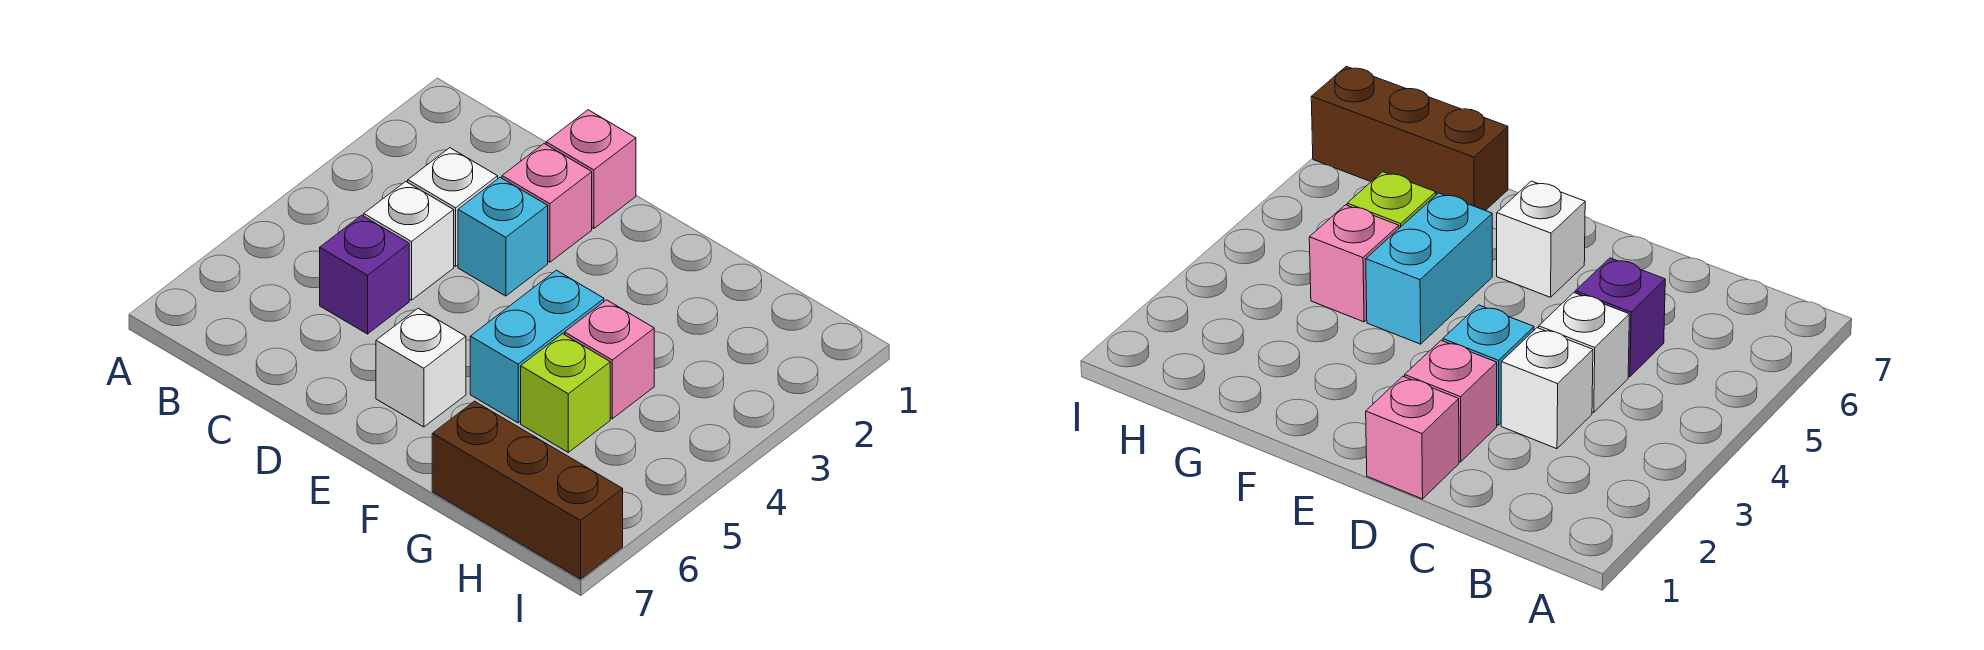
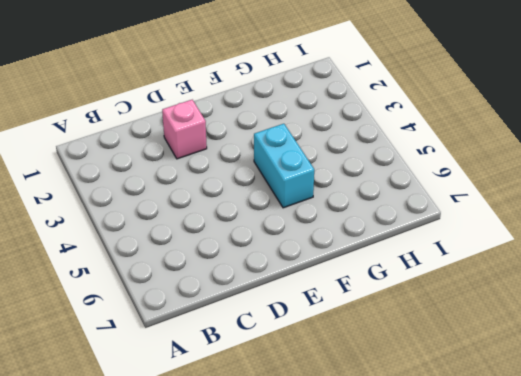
none -> white brick C3 level 1
none -> white brick C4 level 1

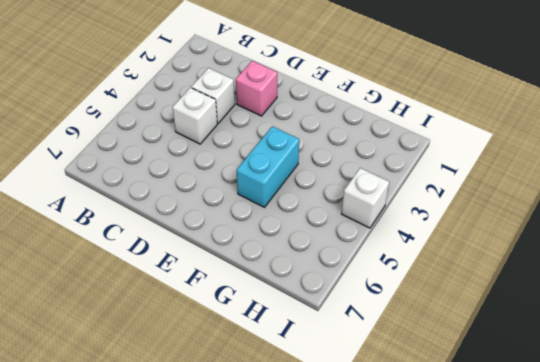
white brick I4 level 1 -> white brick E6 level 1
none -> purple brick C5 level 1
none -> pink brick D1 level 1

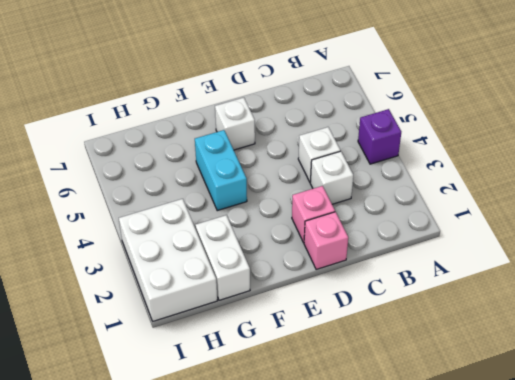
purple brick A4 level 1 -> purple brick C5 level 1
white brick G1:G2 level 1 -> none
white brick H1:I3 level 1 -> none
none -> cyan brick D3 level 1
none -> pink brick G4 level 1

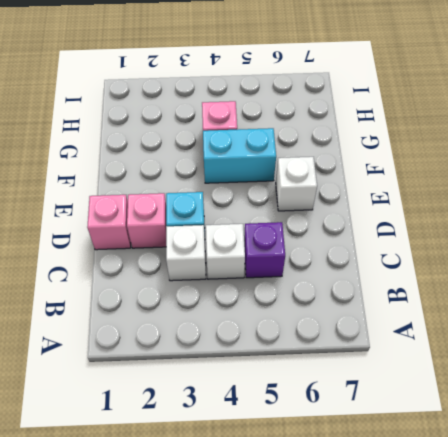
none -> lime brick G5 level 1
none -> brown brick G7:I7 level 1

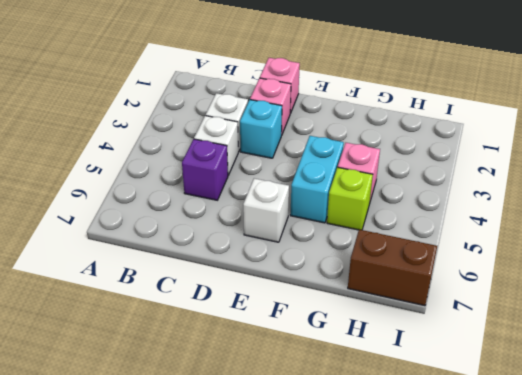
brown brick H7:I7 level 1 -> brown brick G7:I7 level 1

